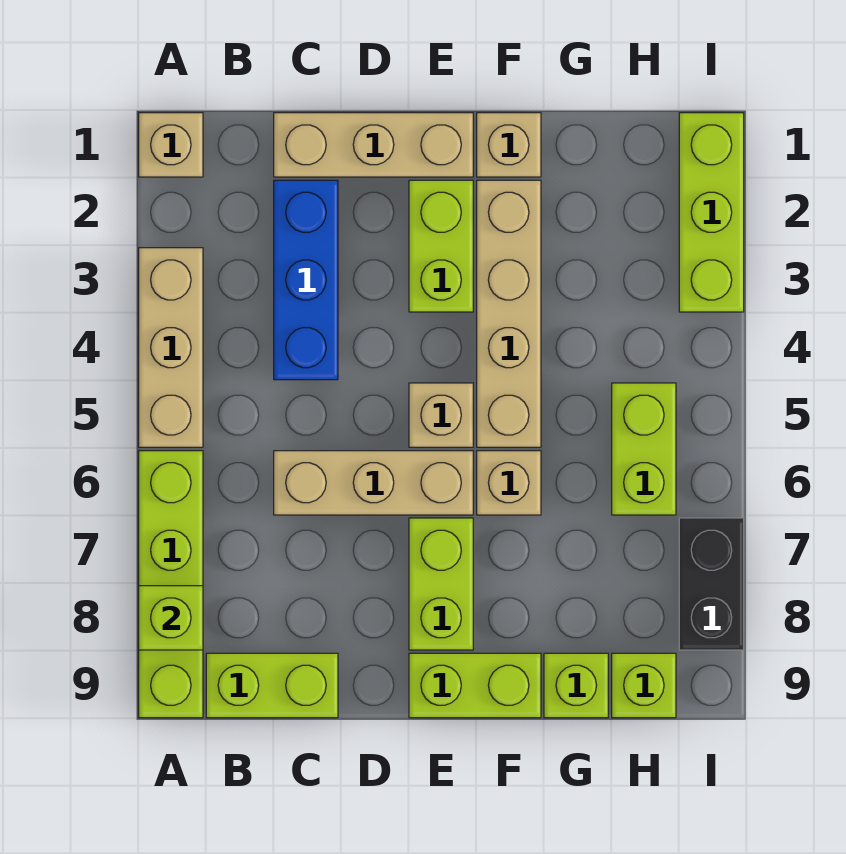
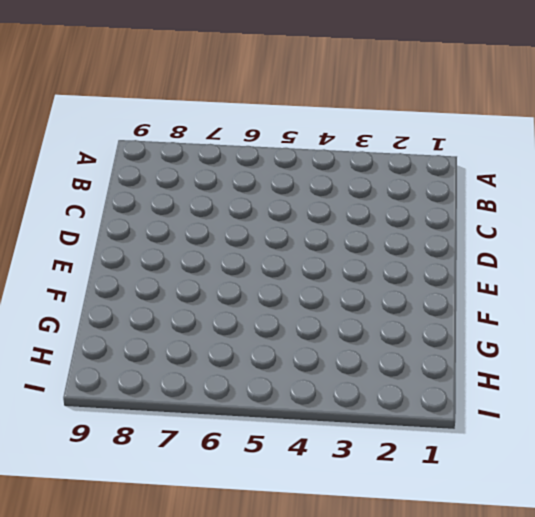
none -> tan brick A1 level 1
none -> tan brick A3:A5 level 1
none -> lime brick A6:A9 level 1

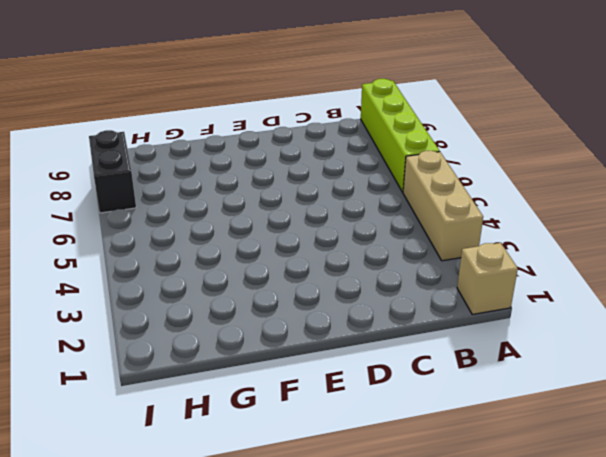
none -> lime brick B9:C9 level 1
none -> tan brick C1:E1 level 1
none -> blue brick C2:C4 level 1

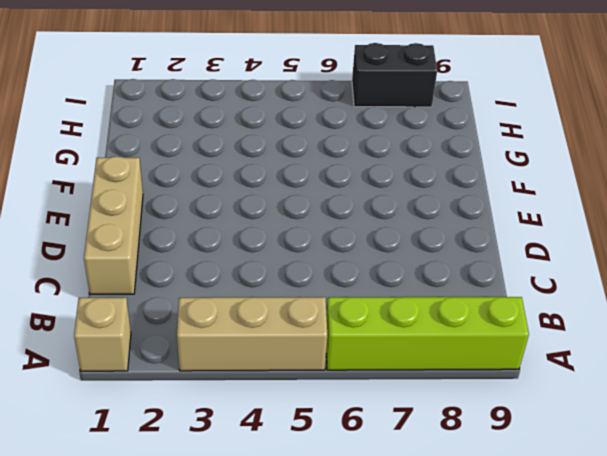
none -> lime brick B9:C9 level 1
none -> blue brick C2:C4 level 1
none -> tan brick C6:E6 level 1

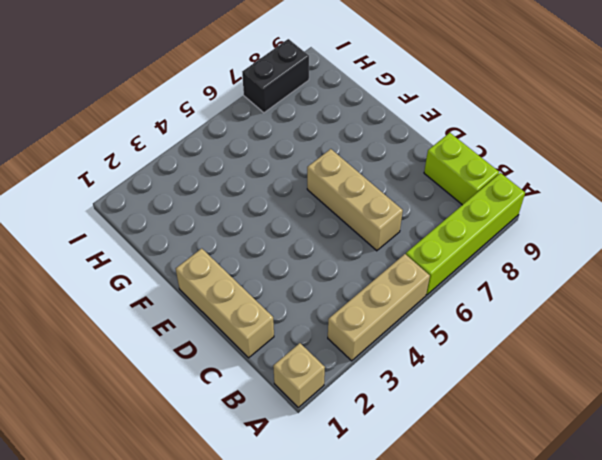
none -> blue brick C2:C4 level 1
none -> lime brick E2:E3 level 1
none -> tan brick E5 level 1

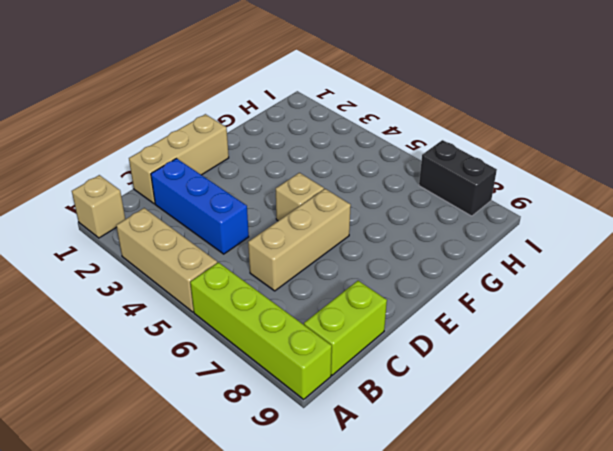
none -> lime brick E2:E3 level 1
none -> lime brick E7:E8 level 1
none -> lime brick E9:F9 level 1

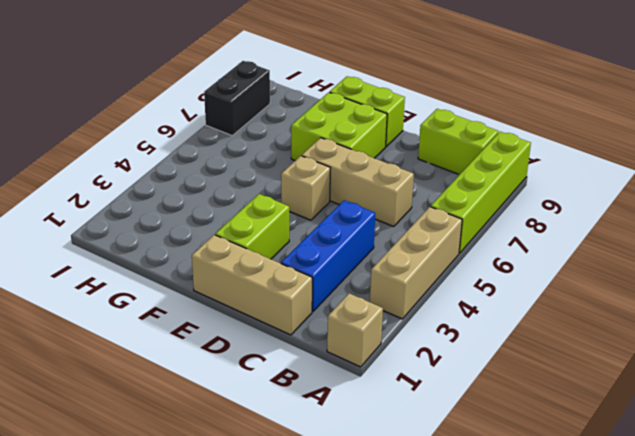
lime brick E7:F8 level 1 -> lime brick E7:E8 level 1
none -> tan brick F1 level 1
none -> tan brick F2:F5 level 1
none -> tan brick F6 level 1

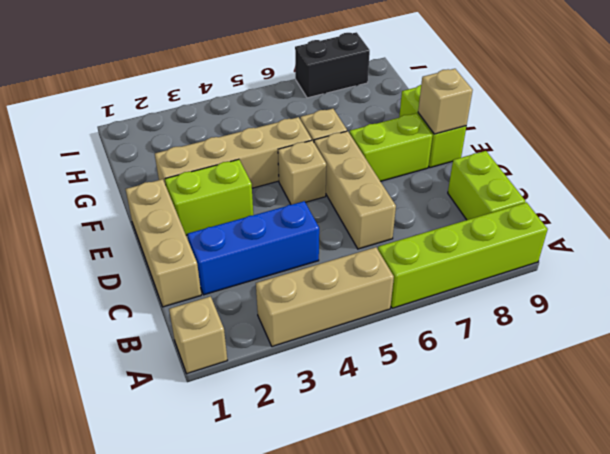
tan brick E9 level 2 -> tan brick F1 level 1
none -> lime brick G9 level 1
none -> lime brick H5:H6 level 1
none -> lime brick H9 level 1

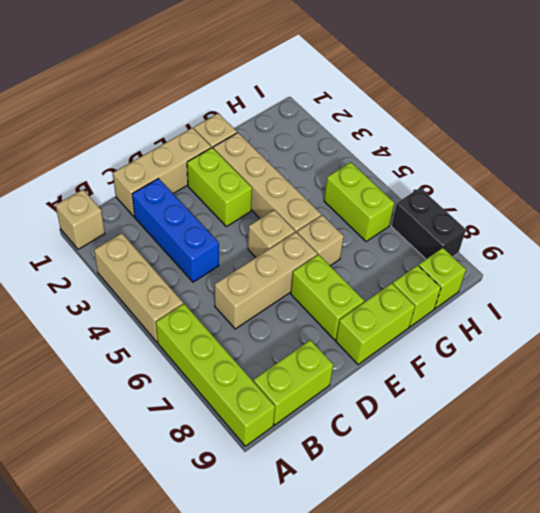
none -> lime brick I1:I3 level 1
none -> lime brick A8 level 2

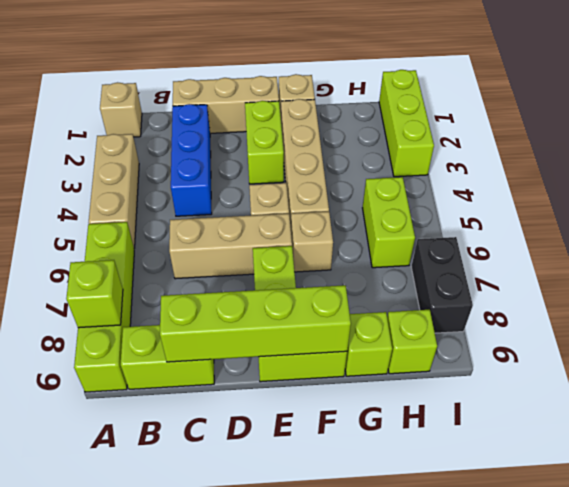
lime brick C9:F9 level 2 -> none

